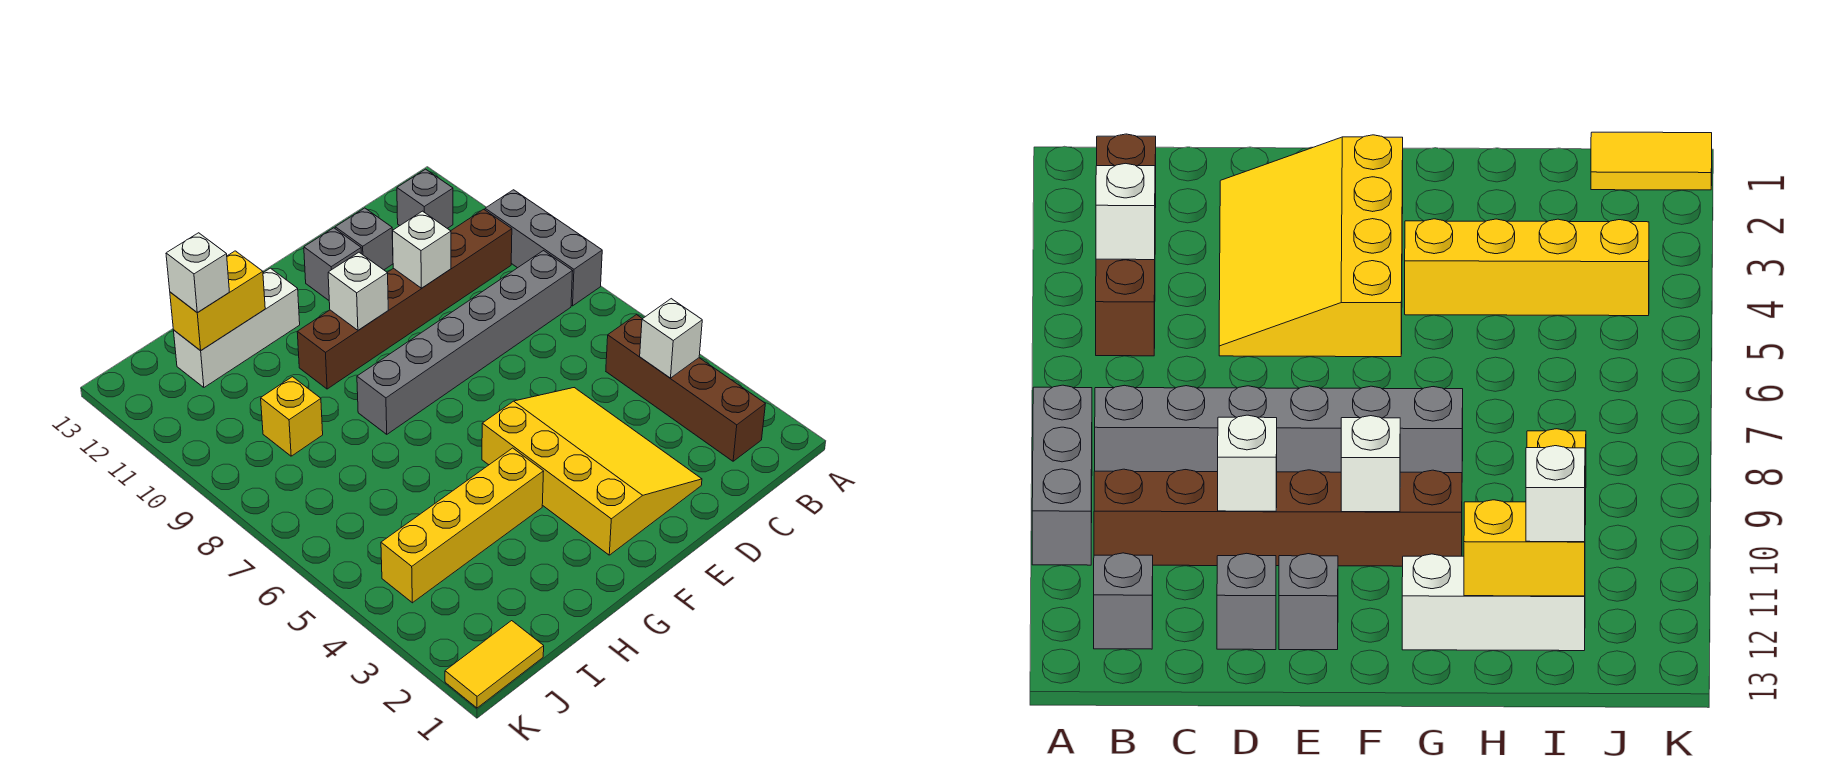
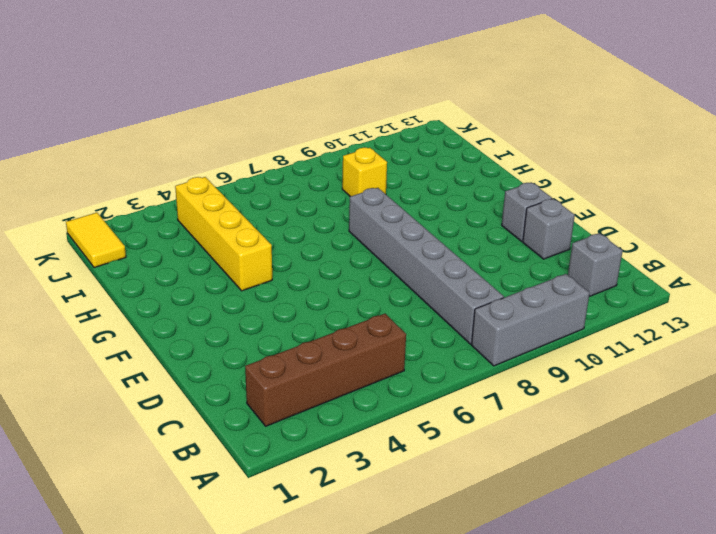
none -> brown brick B10:G10 level 1
none -> yellow slope D2:F5 level 1 top F
none -> white brick G12:I12 level 1

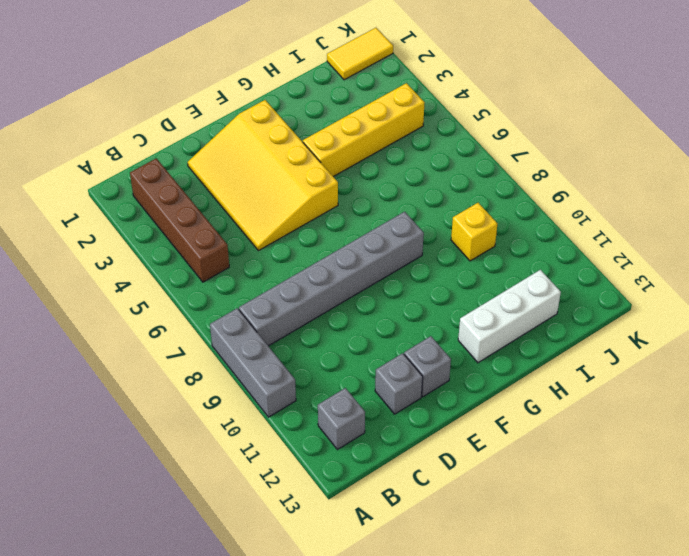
none -> brown brick B10:G10 level 1
none -> white brick B4 level 2
none -> white brick D10 level 2

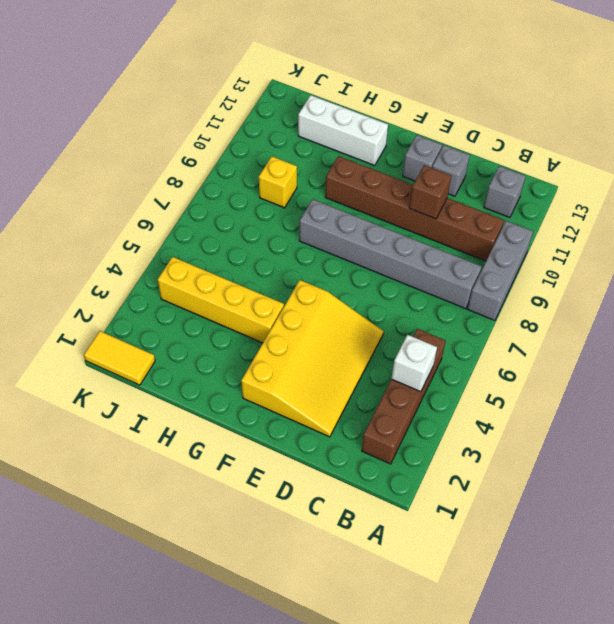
brown brick D10 level 2 -> white brick D10 level 2
none -> white brick F10 level 2
none -> yellow brick H12:I12 level 2
none -> white brick I12 level 3

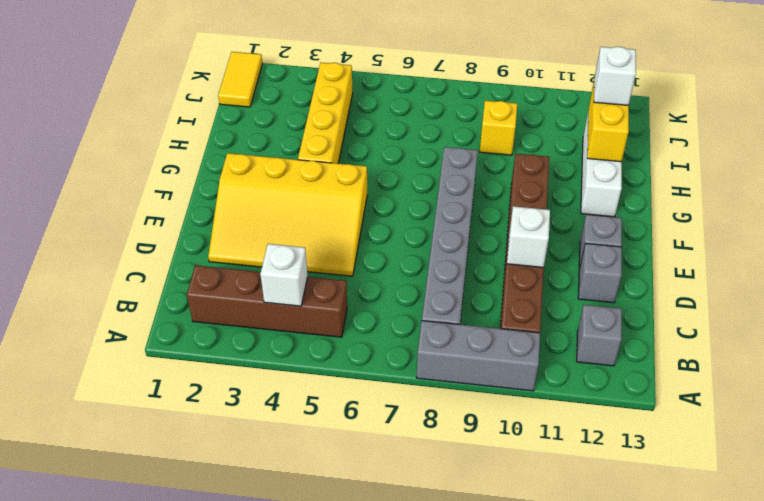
none -> white brick F10 level 2

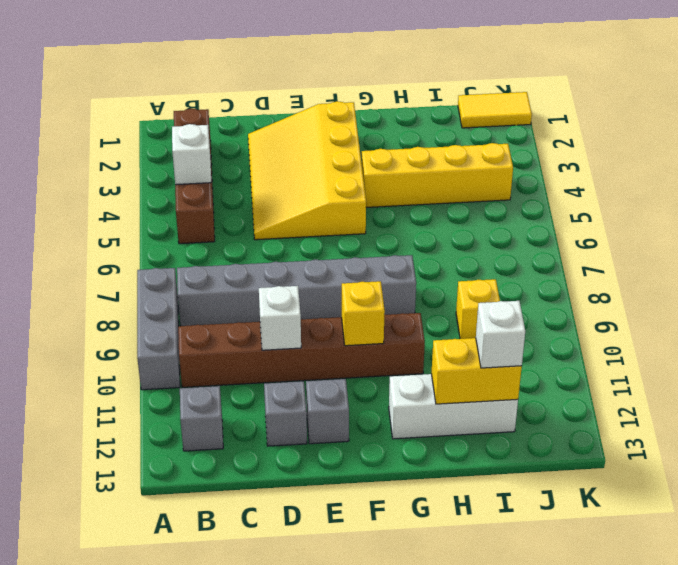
yellow brick F10 level 2 -> white brick F10 level 2

